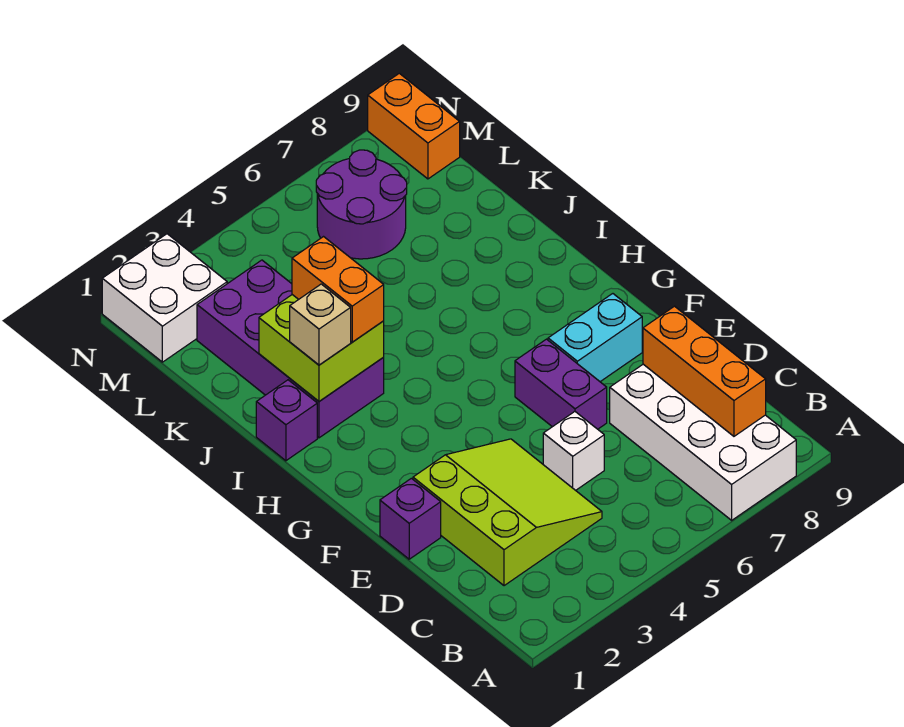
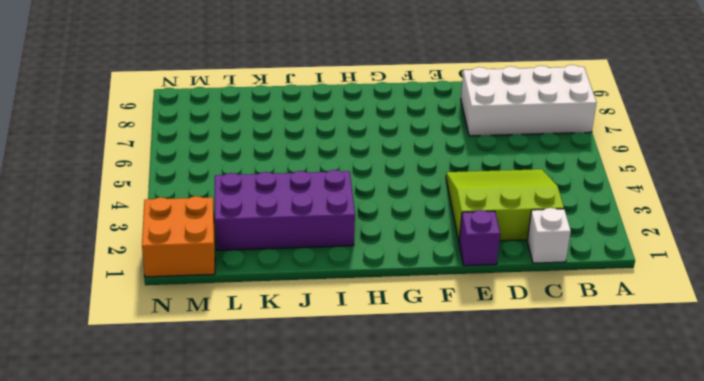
white brick C1 level 1 -> white brick D5 level 1
orange brick M1:N2 level 1 -> white brick M1:N2 level 1
none -> purple brick E6:F6 level 1
none -> cyan brick F7:F8 level 1
none -> purple brick I1 level 1

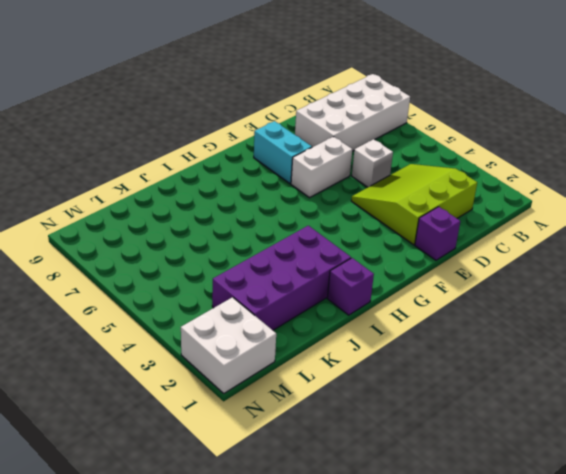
white brick E6:F6 level 1 -> purple brick E6:F6 level 1
none -> purple round brick L6:M7 level 1
none -> orange brick M9:N9 level 1
none -> orange brick B8:D8 level 2

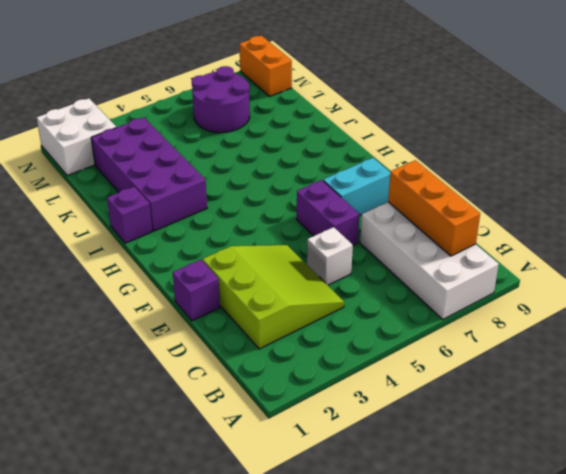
none -> lime brick I2:J3 level 2
none -> tan brick I2 level 3
none -> orange brick I3:J3 level 3

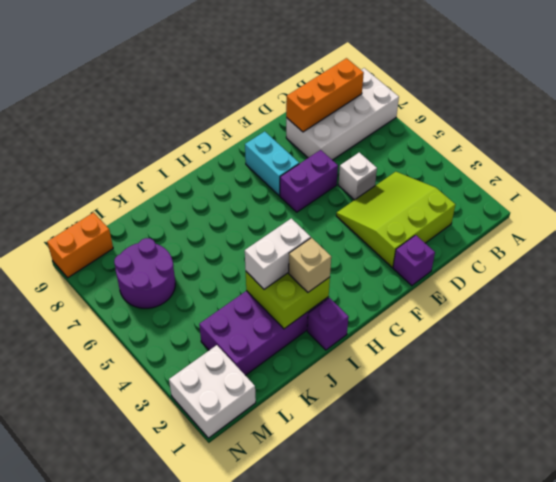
white brick I3:J3 level 3 -> orange brick I3:J3 level 3

